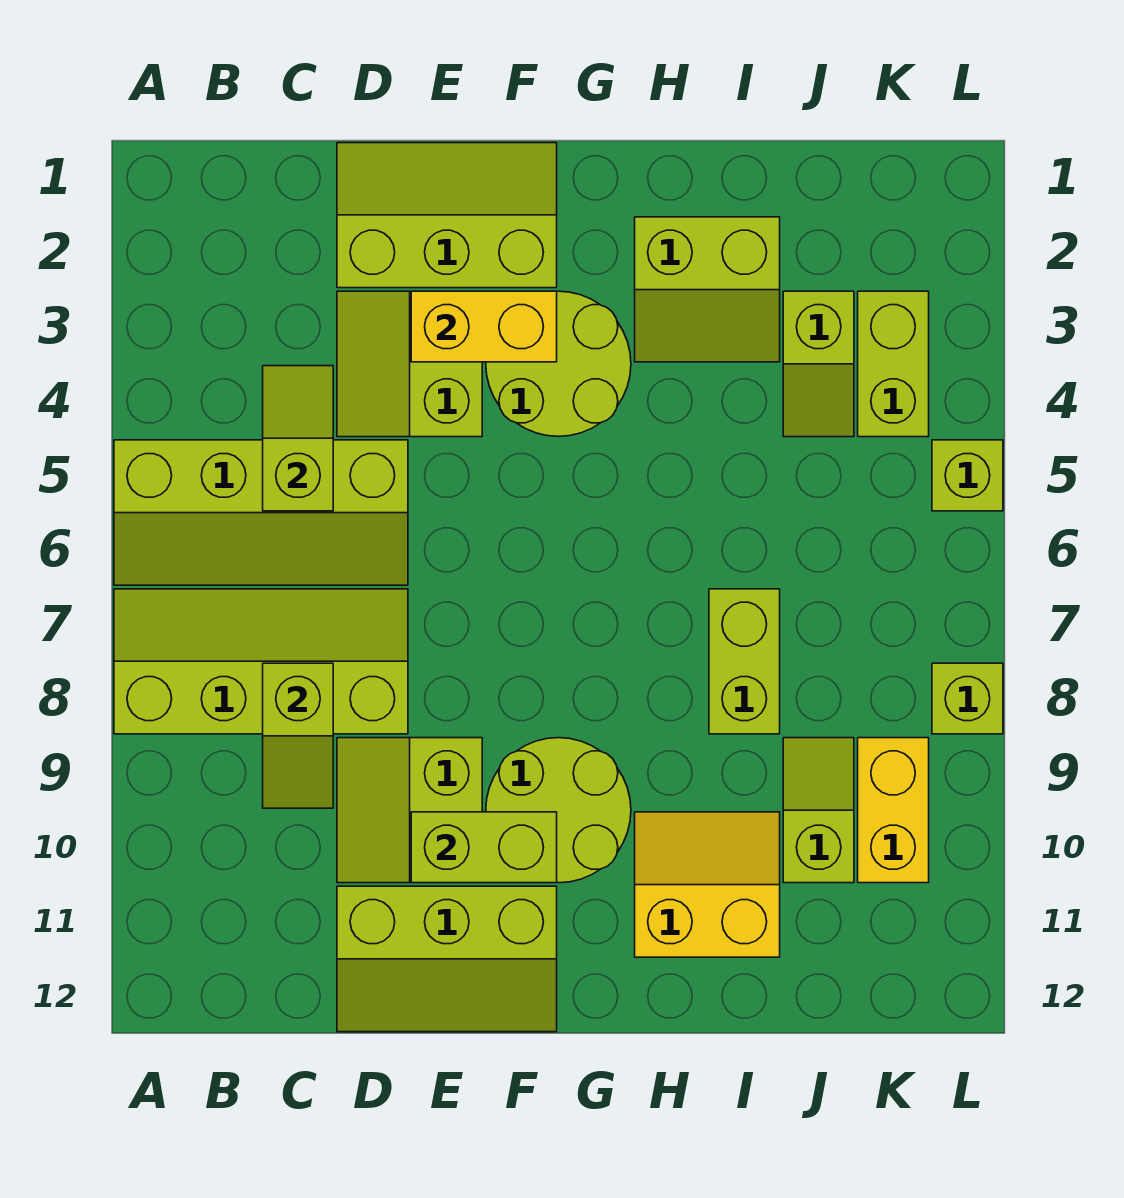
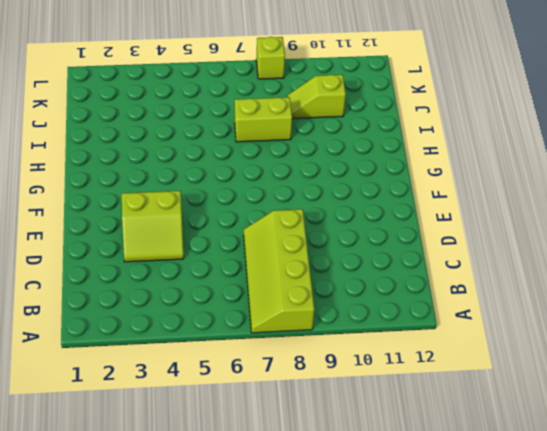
none -> lime slope A5:D6 level 1 top 5
none -> lime slope D1:F2 level 1 top 2
none -> lime slope D9:E10 level 1 top E

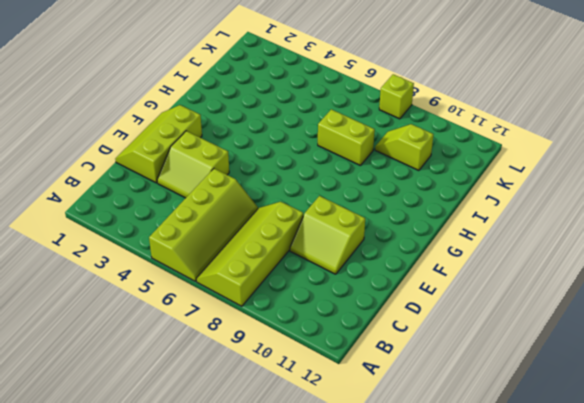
none -> lime slope D11:F12 level 1 top 11
none -> lime round brick F3:G4 level 1
none -> lime round brick F9:G10 level 1

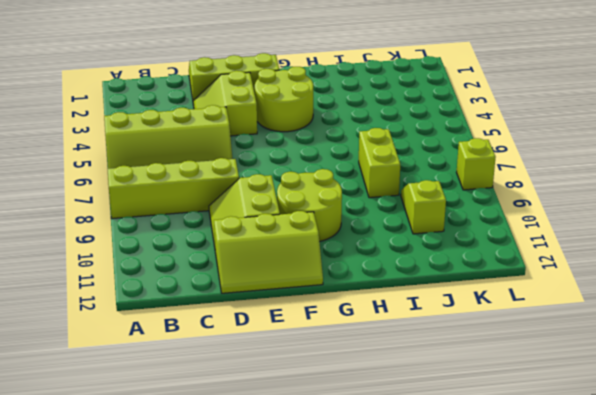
none -> lime slope H2:I3 level 1 top 2
none -> yellow slope H10:I11 level 1 top 11
none -> lime slope J3:J4 level 1 top 3

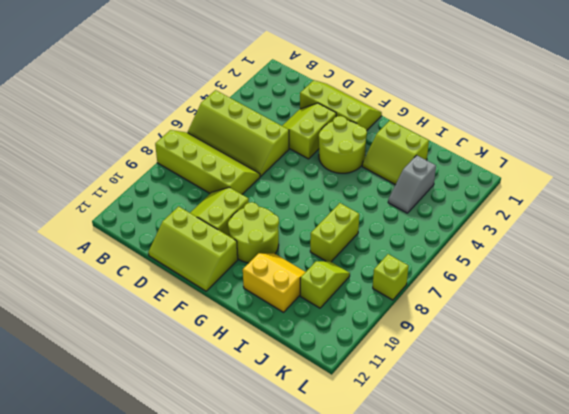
grey slope J3:J4 level 1 top 3 -> lime slope J3:J4 level 1 top 3
none -> lime brick K3:K4 level 1
none -> yellow brick K9:K10 level 1
none -> lime brick L5 level 1

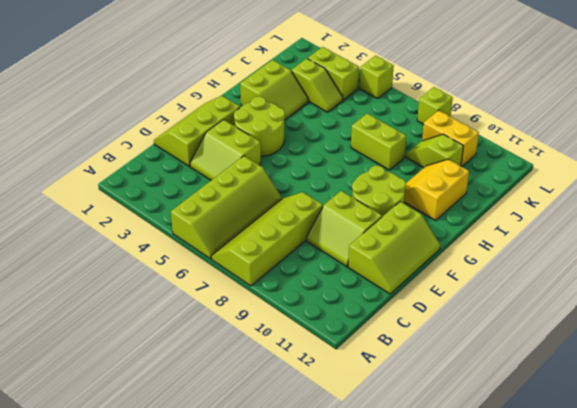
none -> lime slope C4:C5 level 2 top 5
none -> lime slope C8:C9 level 2 top 8
none -> yellow brick E3:F3 level 2

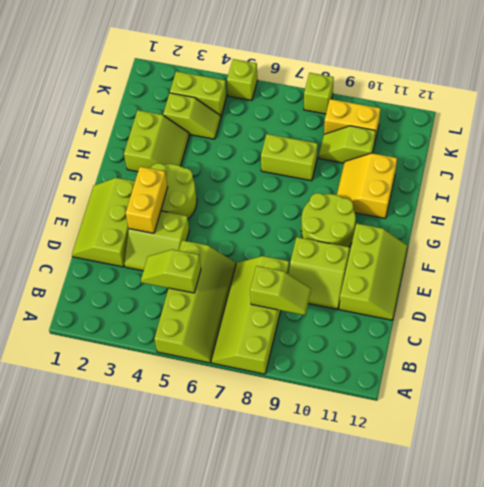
none -> lime brick E10:F10 level 2

